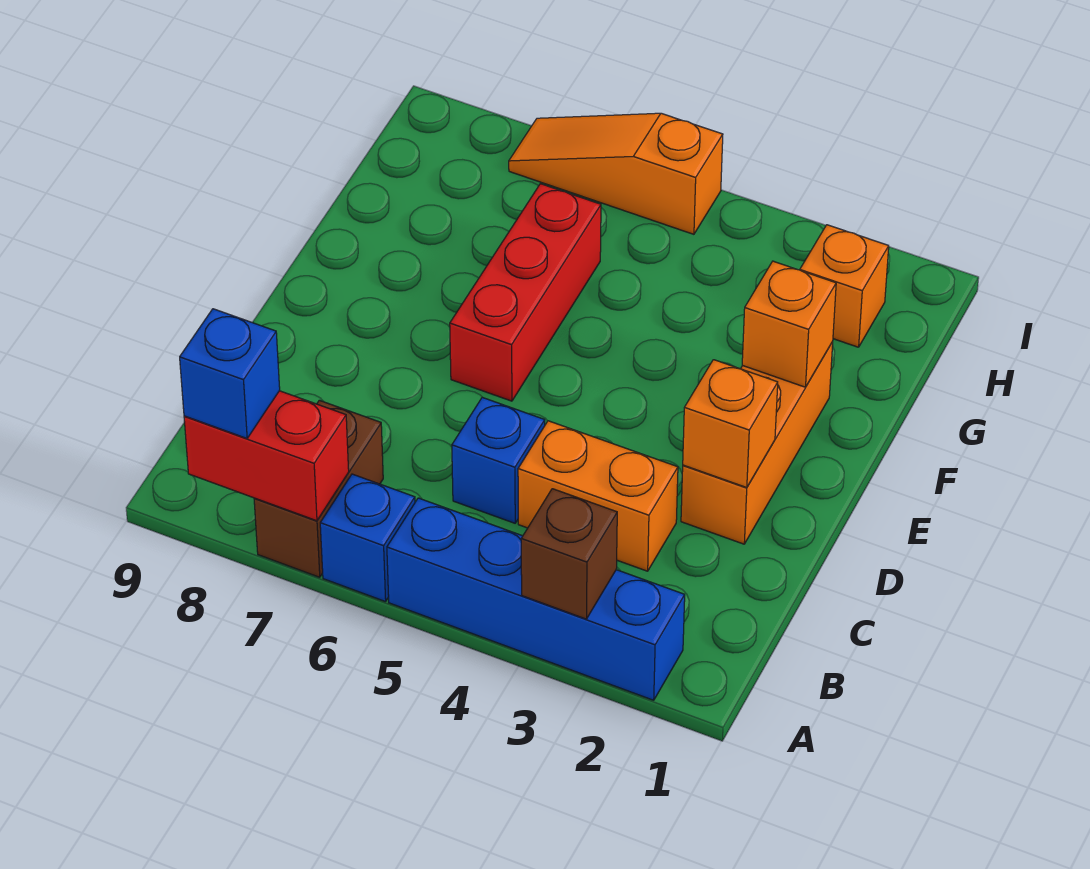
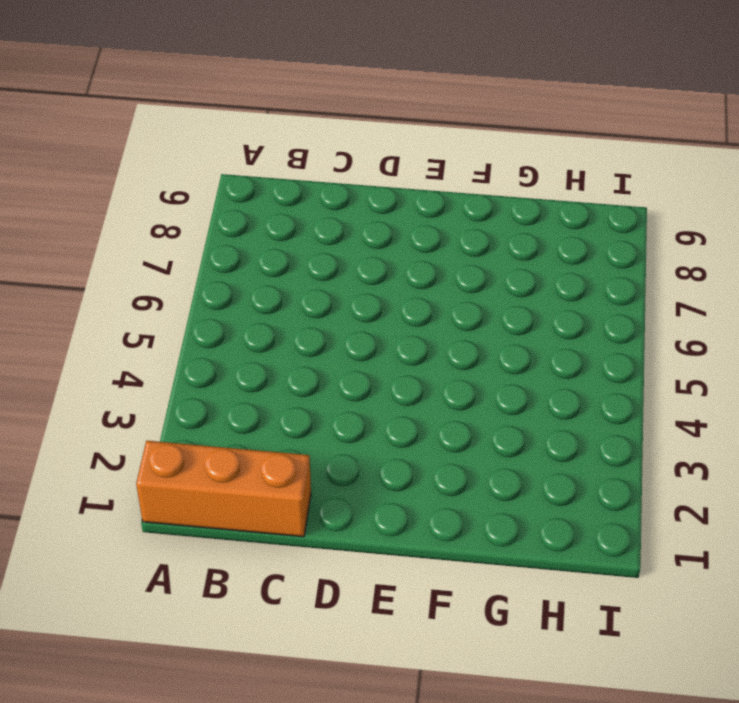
orange brick A1:C1 level 1 -> orange brick D2:F2 level 1
none -> blue brick A2:A5 level 1
none -> blue brick A6 level 1
none -> brown brick A7:B7 level 1

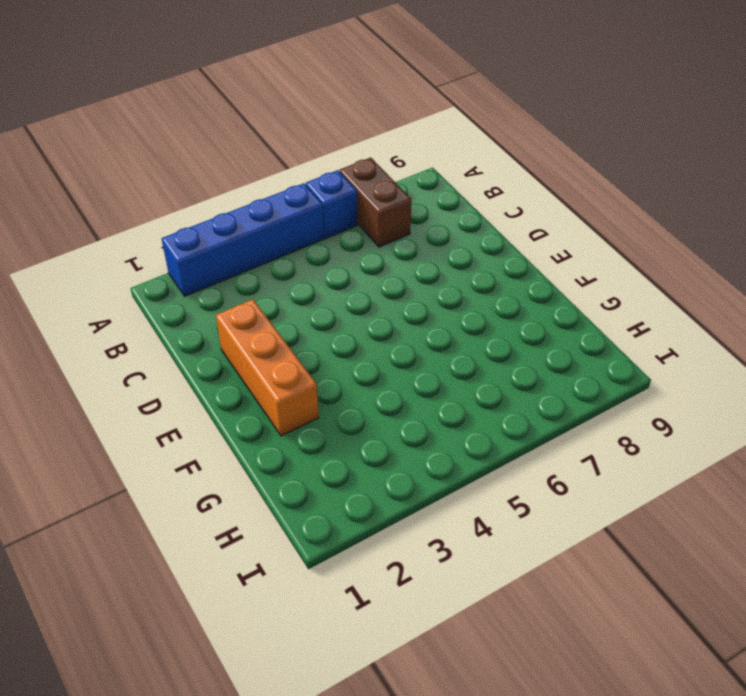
none -> orange brick C3:C4 level 1
none -> blue brick C5 level 1
none -> red brick E6:G6 level 1

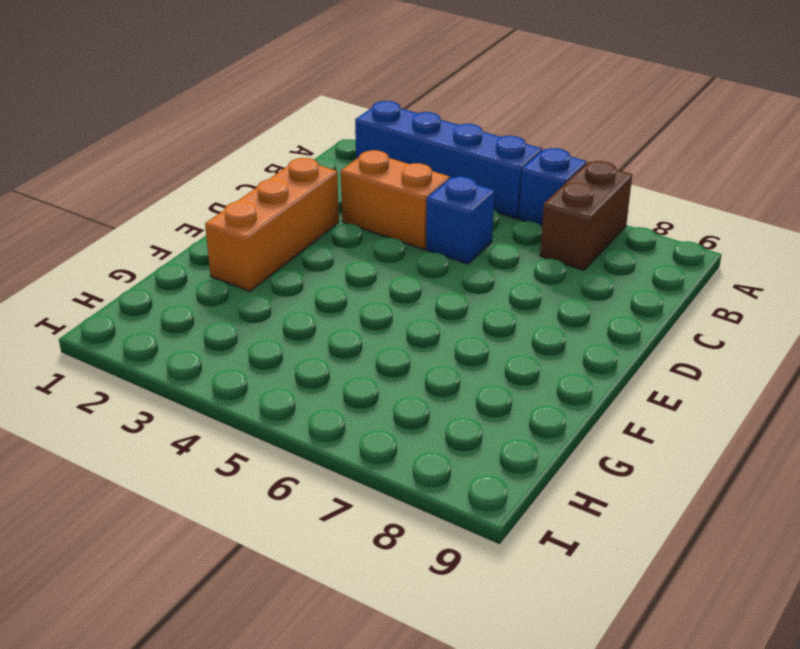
none -> red brick E6:G6 level 1
none -> orange brick H2 level 1
none -> orange slope I5:I7 level 1 top 5

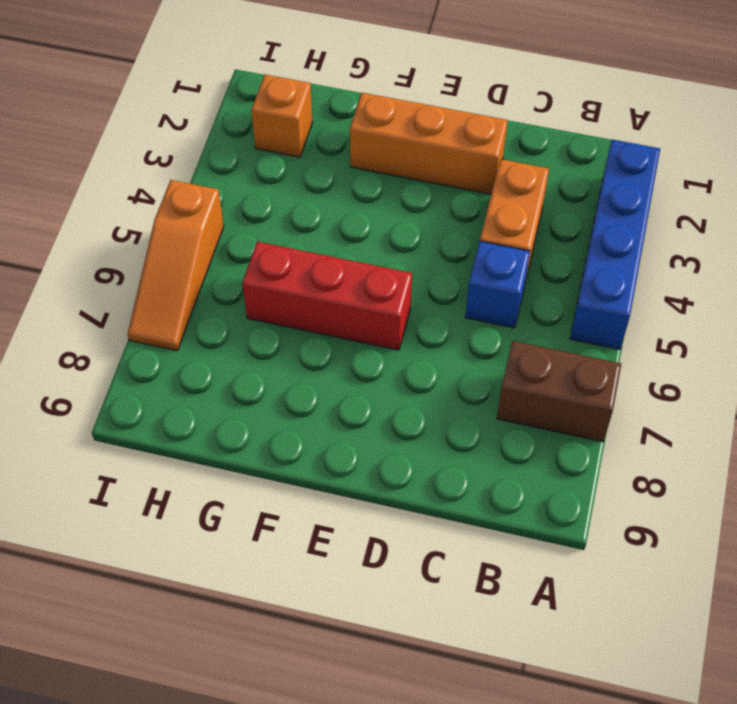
none -> blue brick A6 level 1
none -> brown brick A3 level 2
none -> red brick A7:A8 level 2

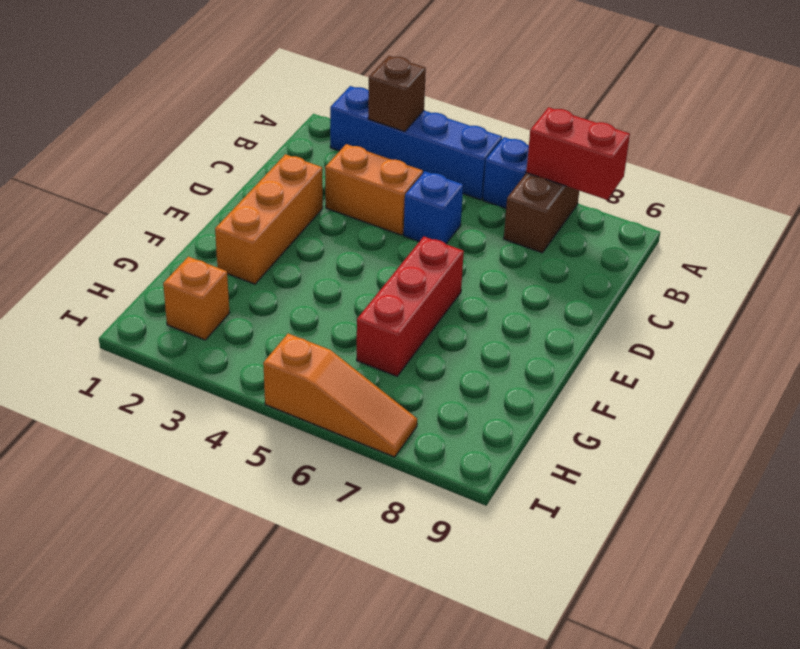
none -> orange brick D2 level 2
none -> orange brick F2 level 2
none -> blue brick A8 level 3

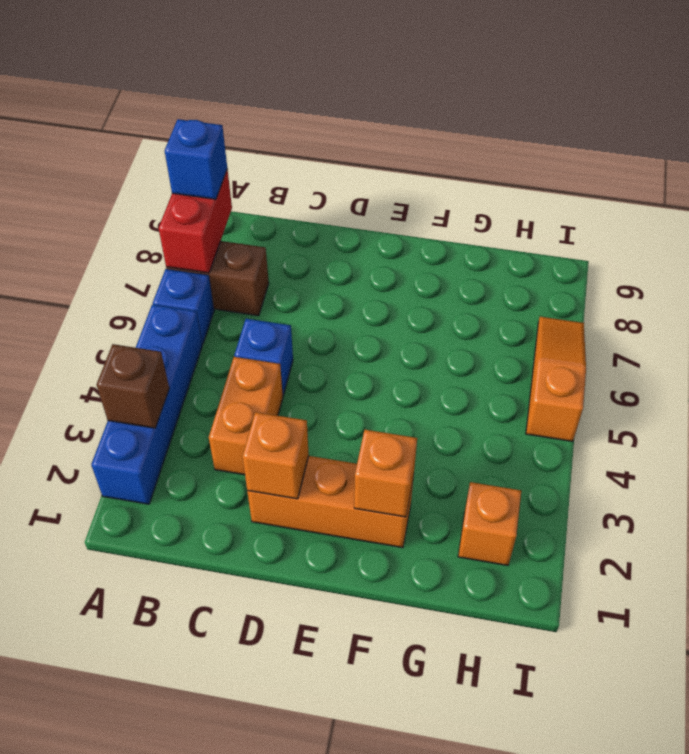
none -> red brick E6:G6 level 1

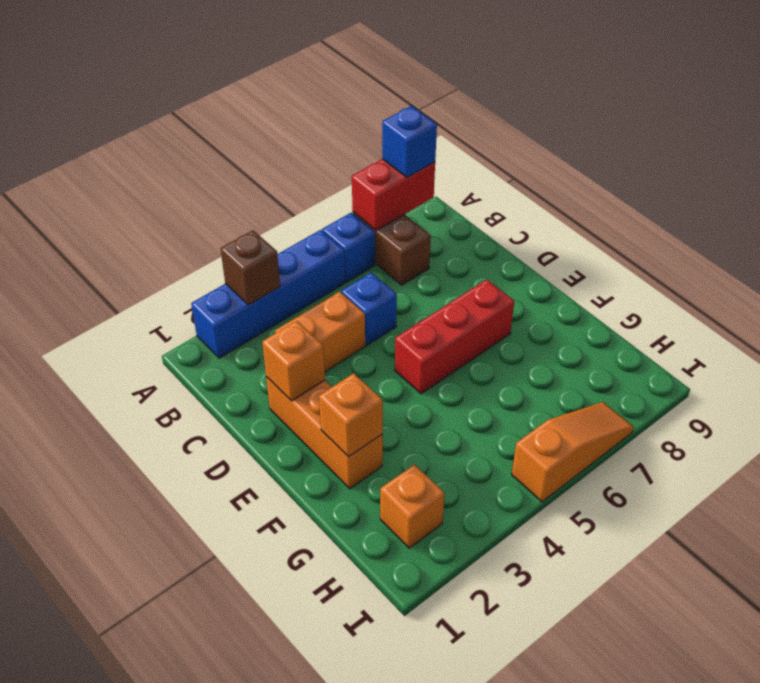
red brick E5:E7 level 1 -> red brick E6:G6 level 1

